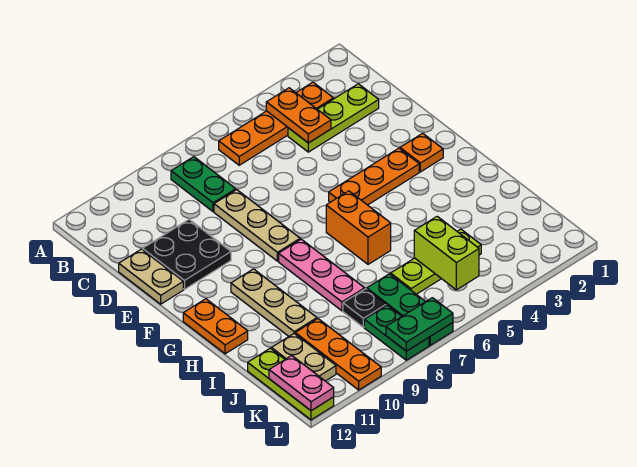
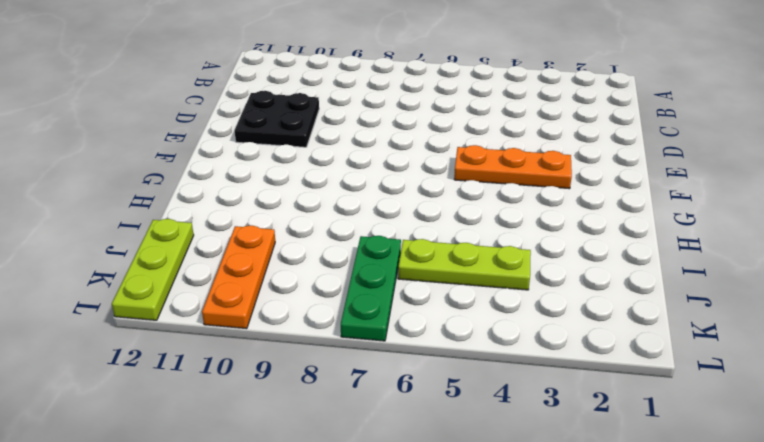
none -> orange plate B3:B6 level 1
none -> green plate B8:C8 level 1
none -> lime plate C2:C4 level 1

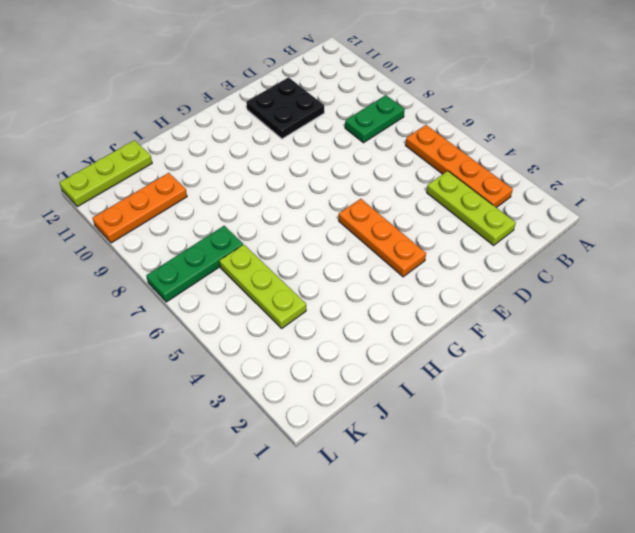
none -> tan plate D8:F8 level 1
none -> tan plate D12:E12 level 1
none -> orange plate F2 level 1

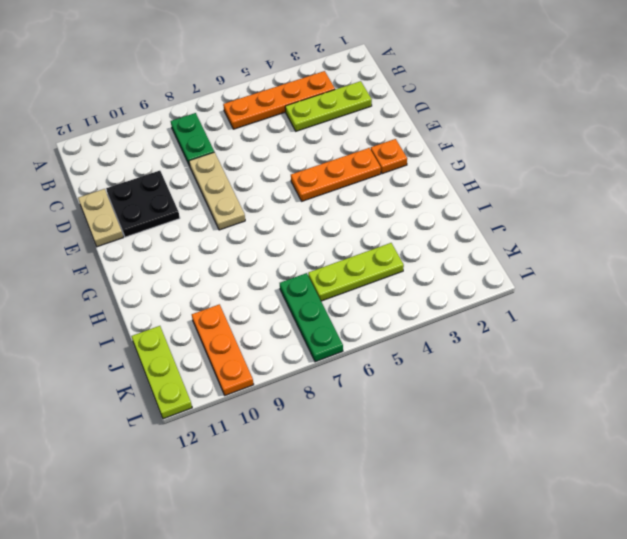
none -> orange brick G6:H6 level 1
none -> pink plate G8:I8 level 1
none -> tan plate G10:I10 level 1

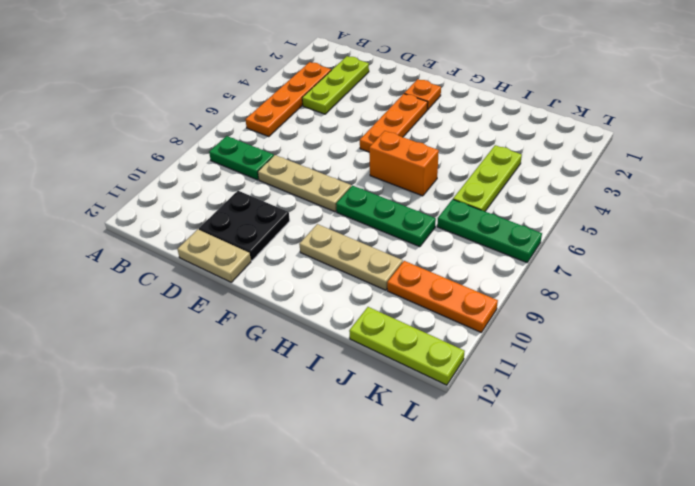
green plate G8:I8 level 1 -> pink plate G8:I8 level 1
none -> orange plate G12:H12 level 1
none -> black plate J8 level 1
none -> tan plate J11:K11 level 1

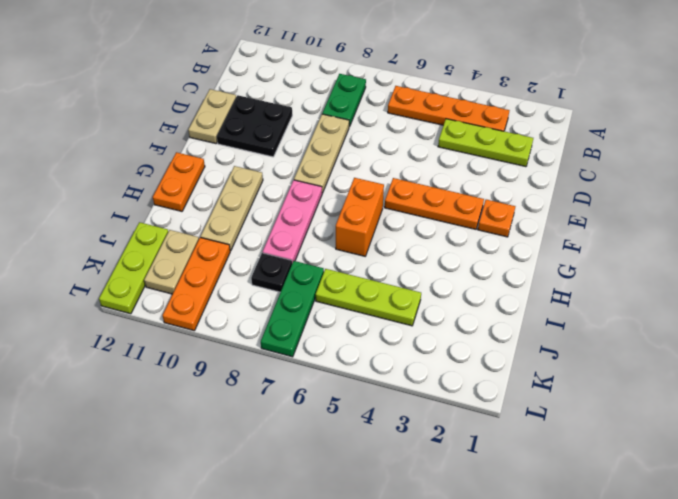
none -> green plate K8:L8 level 1
none -> orange plate B4:C4 level 2
none -> lime brick J5:K5 level 2

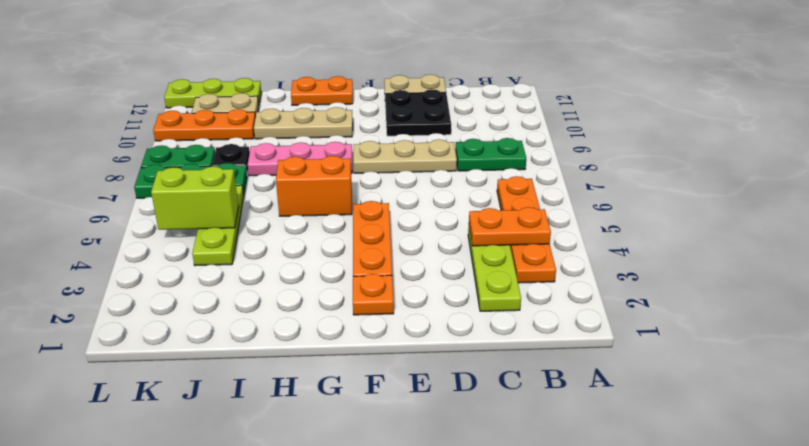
none -> pink plate K12:L12 level 2
none -> green plate L7:L8 level 2

